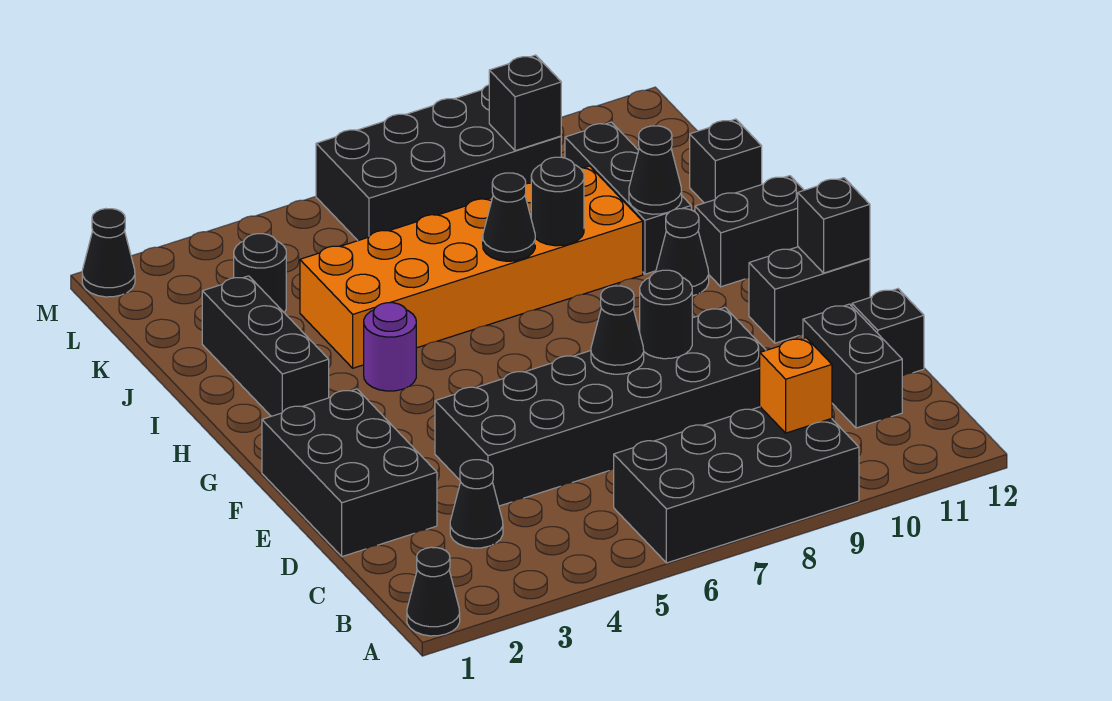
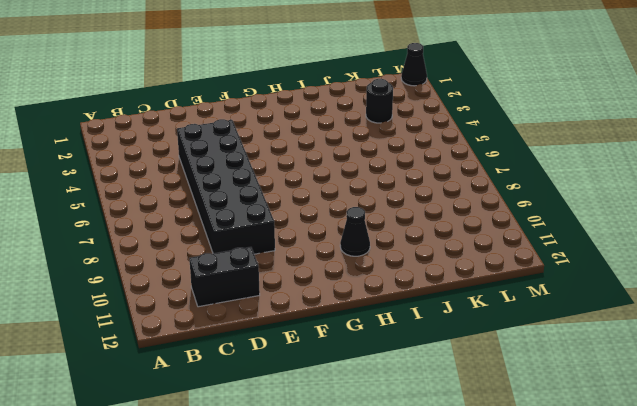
none -> black cone A1 level 1
none -> black brick A6:B9 level 1
none -> black cone C3 level 1

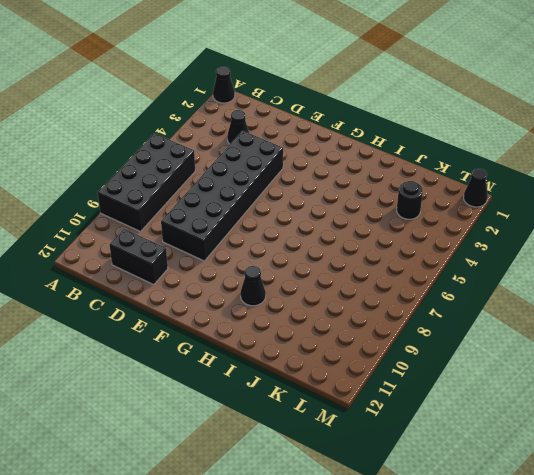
none -> black brick D1:F2 level 1
none -> black brick D12 level 1
none -> black brick F11:F12 level 1

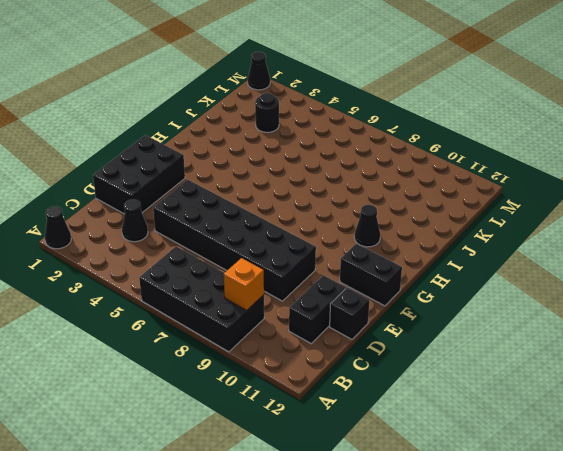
none -> black brick H2:J2 level 1
none -> purple round brick H4 level 1
none -> black brick H11:H12 level 1

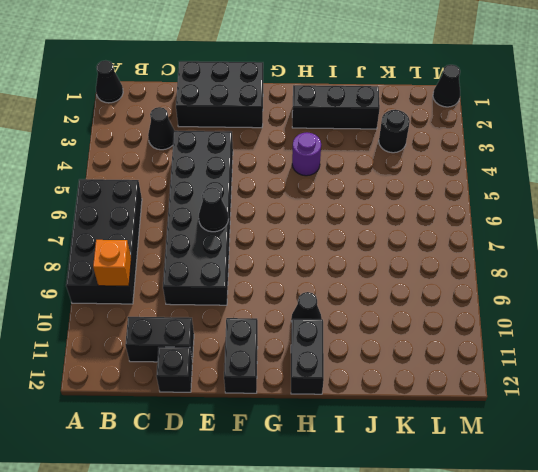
none -> orange brick I4:J9 level 1
none -> black brick I10:K10 level 1
none -> black brick J12 level 1

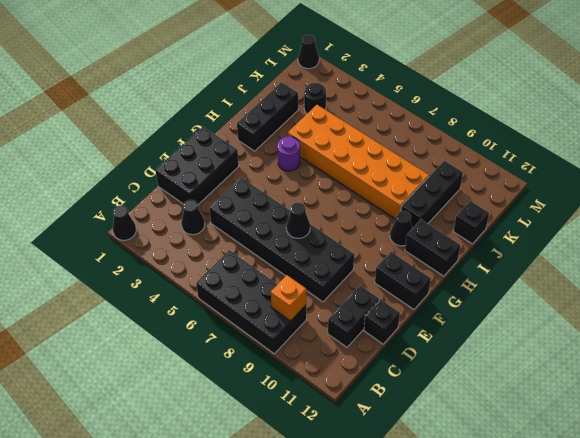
none -> black brick L6:M9 level 1
none -> black round brick E8 level 2
none -> black brick F12 level 2

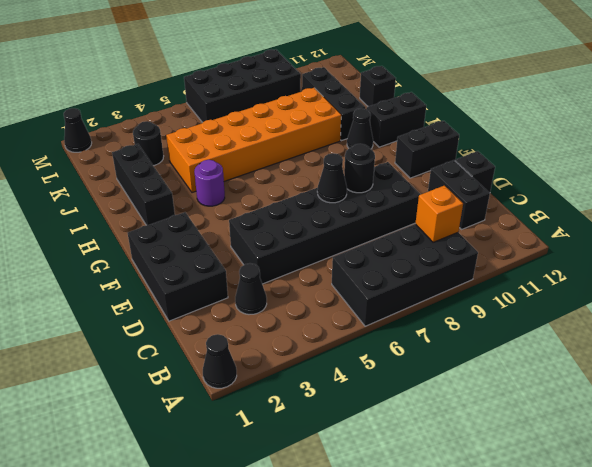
none -> black brick F12 level 2
none -> black cone I7 level 2
none -> black round brick I8 level 2

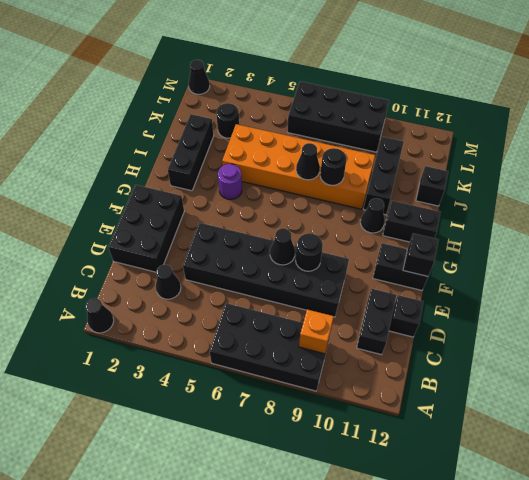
none -> black cone I10 level 2
none -> black brick L9 level 2

